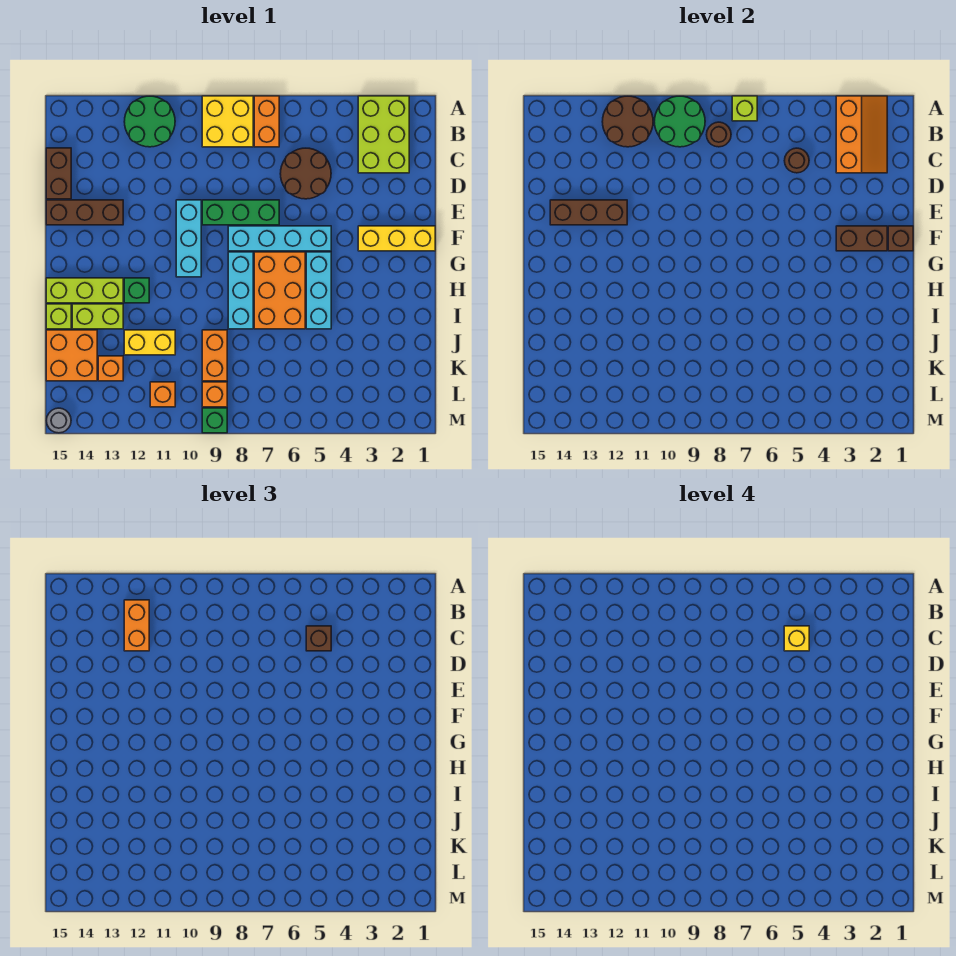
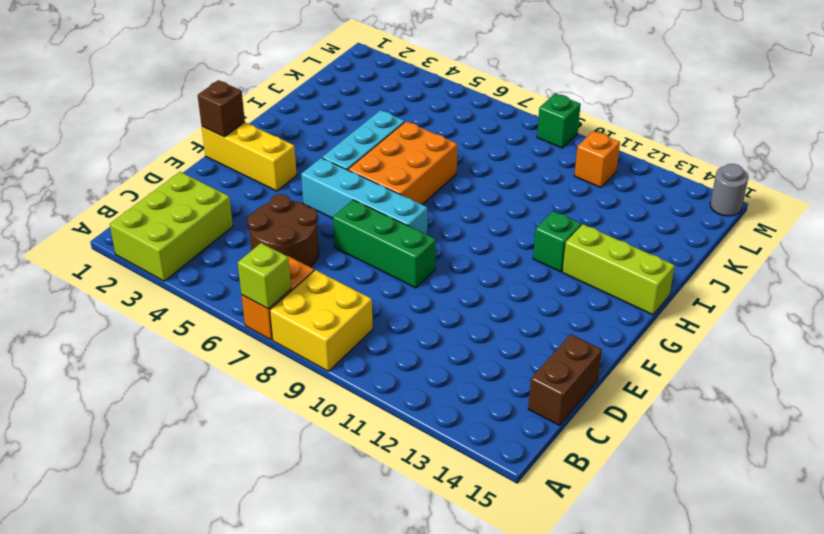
none -> green round brick A11:B12 level 1
none -> cyan brick E10:G10 level 1
none -> brown brick E13:E15 level 1
none -> cyan brick G8:I8 level 1

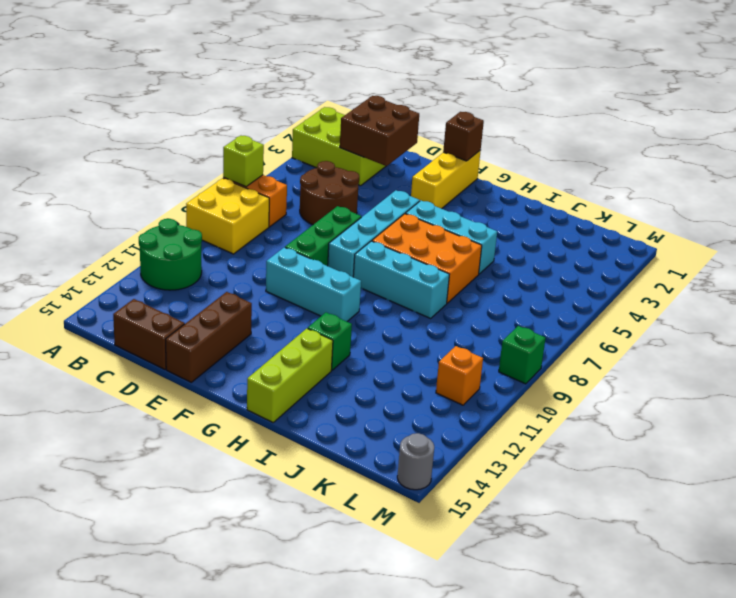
brown brick C2:D3 level 2 -> orange slope A2:C3 level 2 top 3
none -> lime brick I13:I14 level 1
none -> lime brick I15 level 1
none -> orange brick J9:K9 level 1
none -> yellow brick J11:J12 level 1

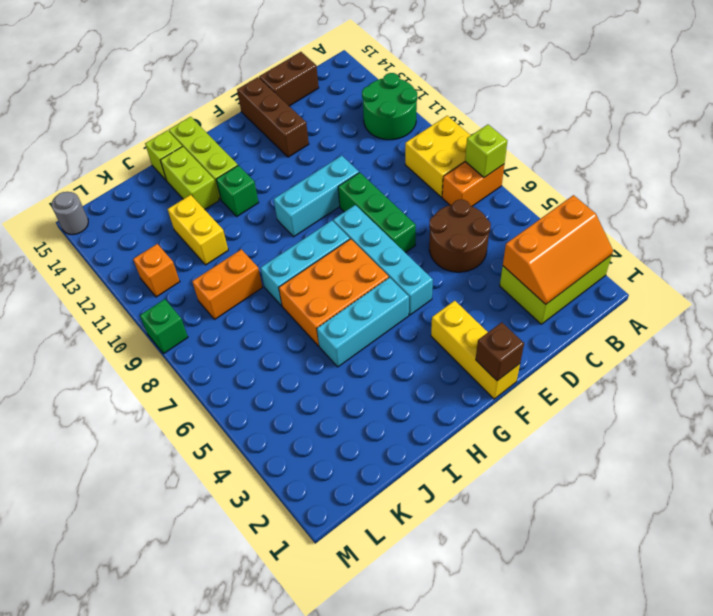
none -> orange brick J14:K15 level 1
none -> orange brick K13 level 1
none -> orange brick L9 level 1
none -> green round brick A9:B10 level 2

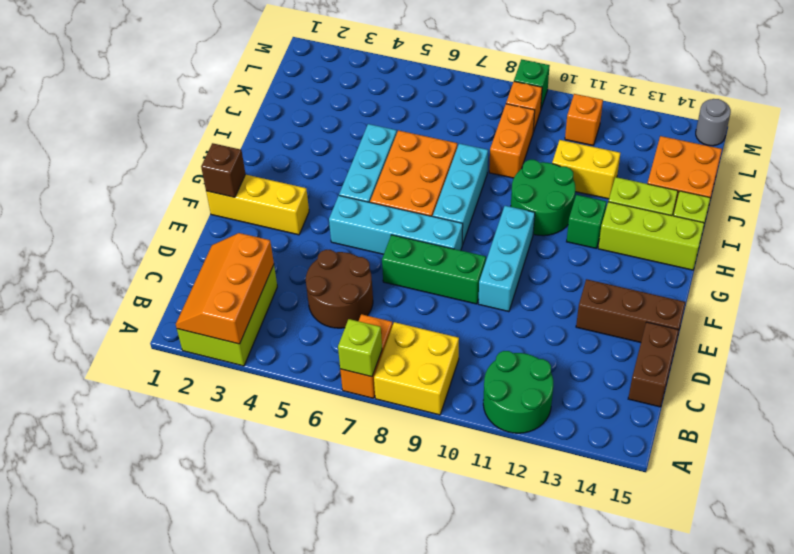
green round brick H10:I11 level 1 -> green round brick A9:B10 level 2
none -> orange brick K13 level 1
none -> brown round brick A11:B12 level 2
none -> brown round brick B8 level 2
none -> brown round brick C5 level 2

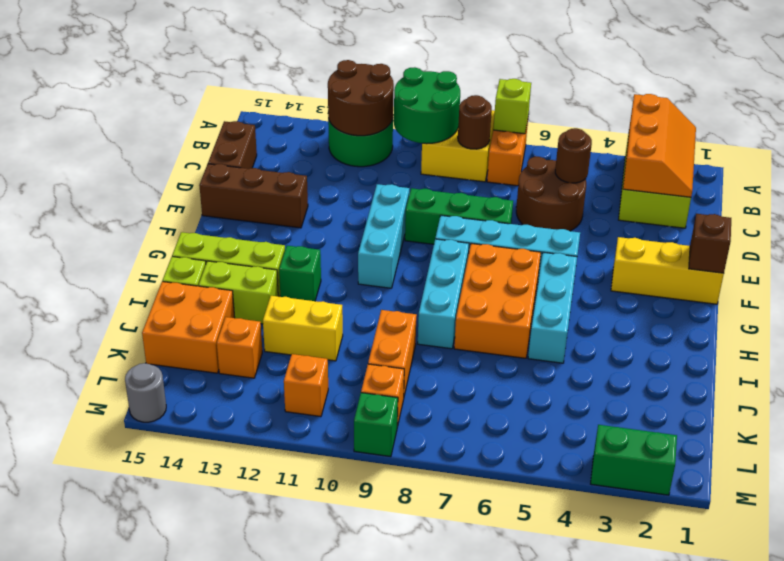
green brick M2:M3 level 1 -> none
none -> brown brick E12:E14 level 2
none -> brown brick F2:F3 level 2
none -> orange brick B12:C12 level 3
none -> brown brick C5 level 3

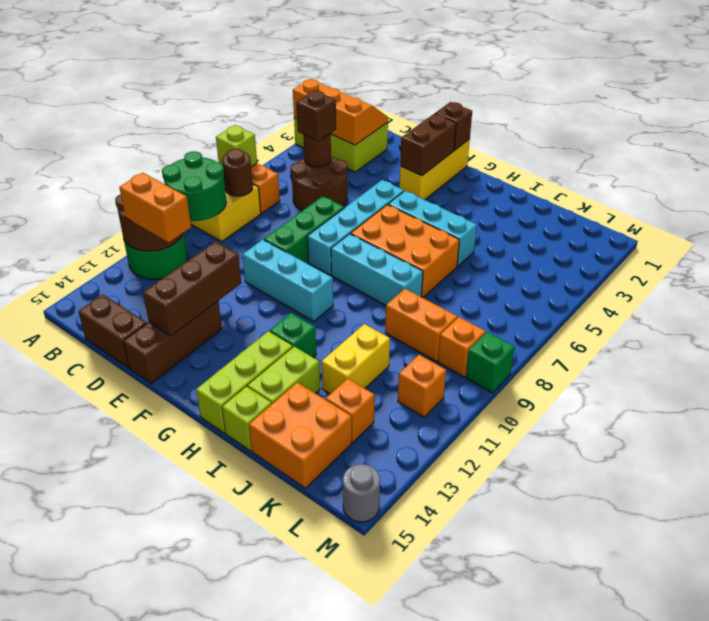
none -> yellow brick C5 level 4

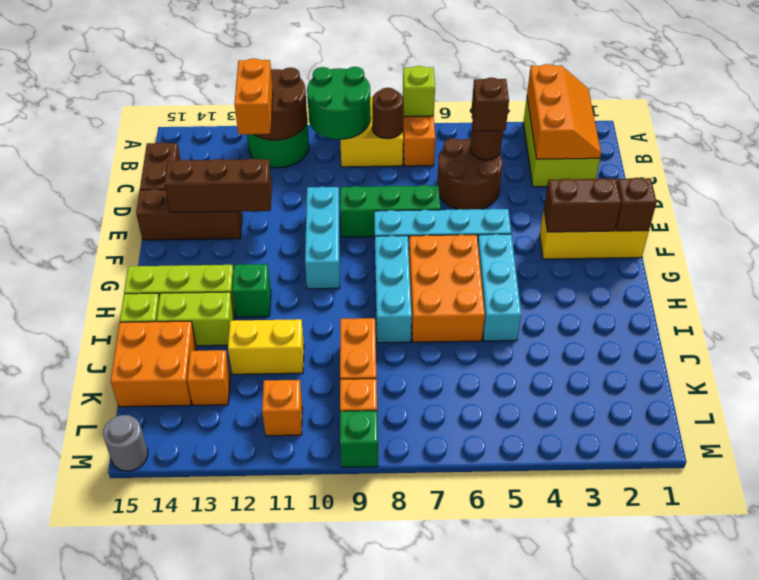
none -> yellow brick C5 level 4

